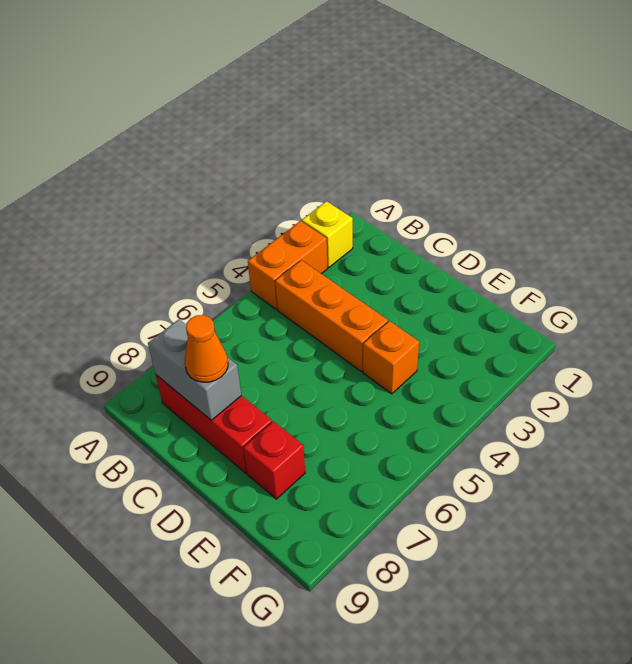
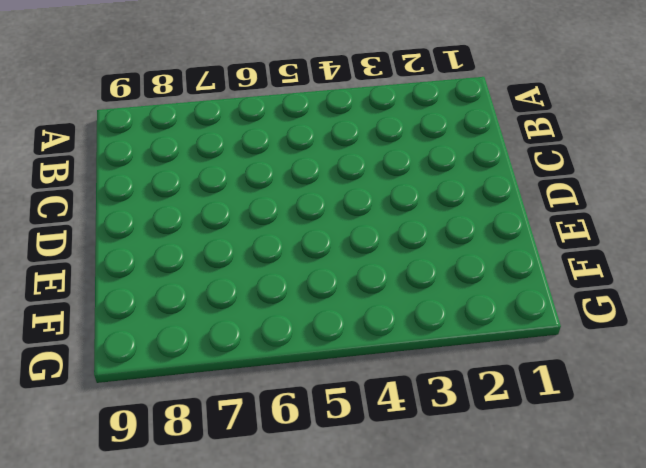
none -> yellow brick A2 level 1
none -> orange brick A3:A4 level 1

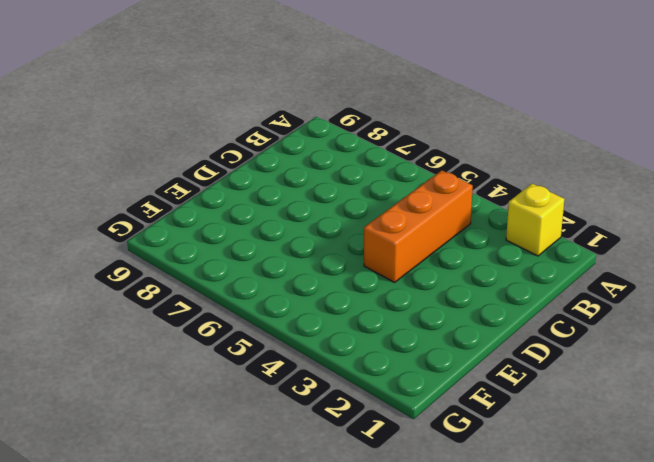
none -> orange brick A3:A4 level 1
none -> red brick B8:D8 level 1

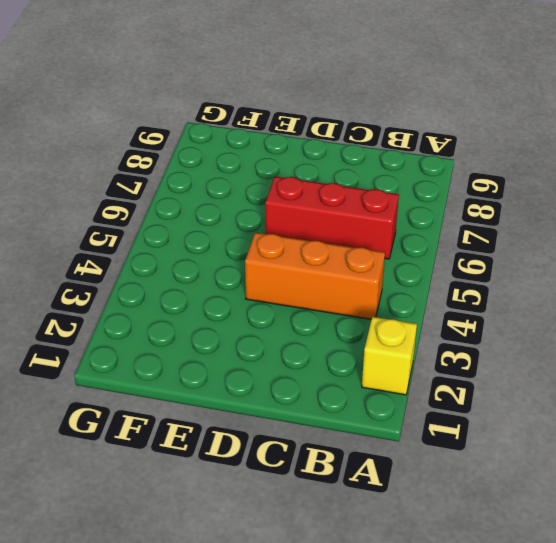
red brick B6:D6 level 1 -> red brick B8:D8 level 1
none -> orange brick A3:A4 level 1
none -> orange brick E4 level 1

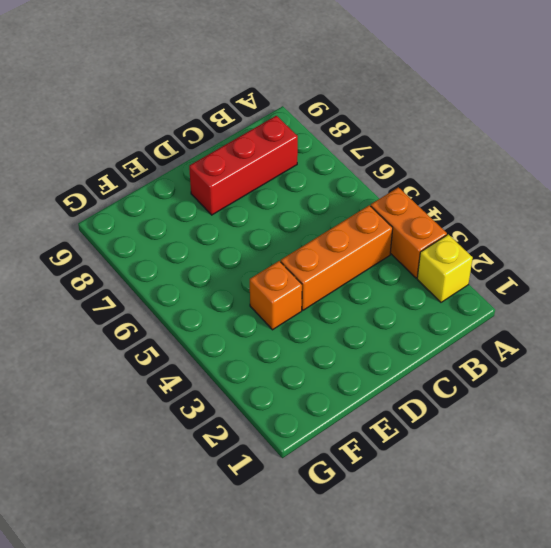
none -> red brick E8 level 1
none -> grey brick B8:C8 level 2

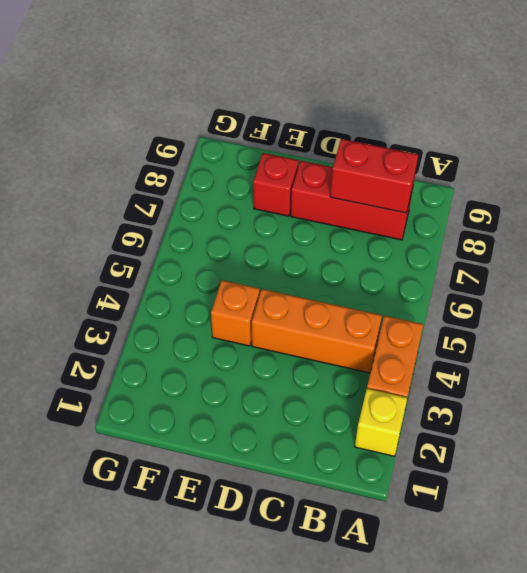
red brick B8:C8 level 2 -> grey brick B8:C8 level 2
none -> orange cone C8 level 3

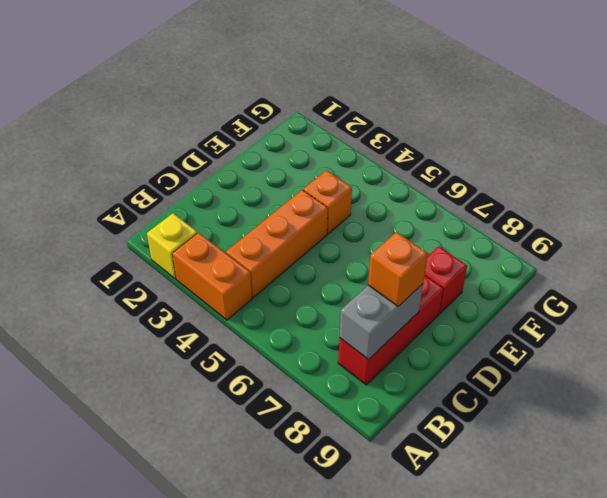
orange brick C8 level 3 -> orange cone C8 level 3

